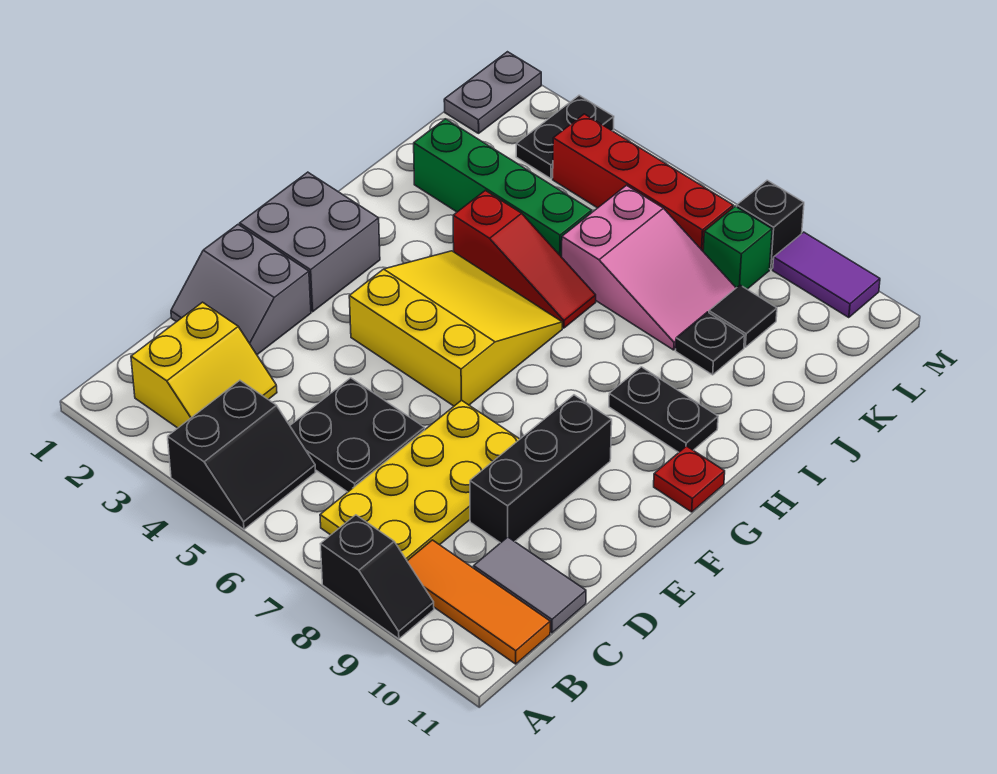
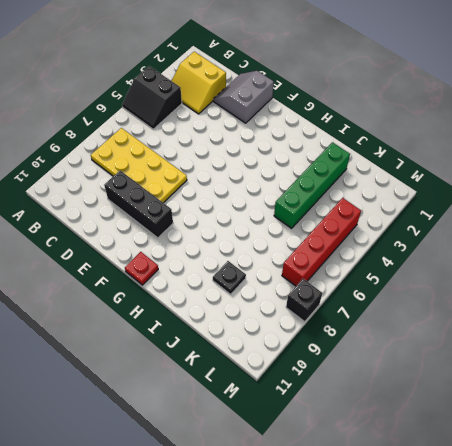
none -> black slope A8:A9 level 1 top 8
none -> orange tile B9:B11 level 1
none -> black plate C5:D6 level 1

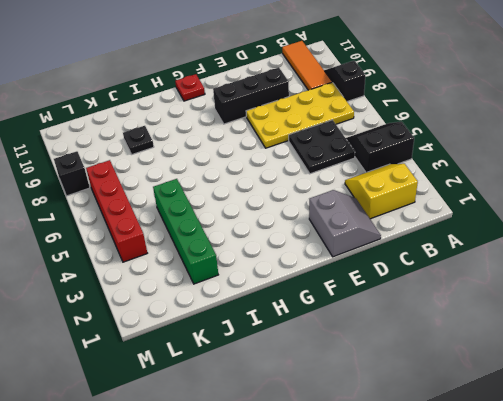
none -> grey tile C10:C11 level 1
none -> grey brick F1:G2 level 1
none -> yellow slope F4:H6 level 1 top F

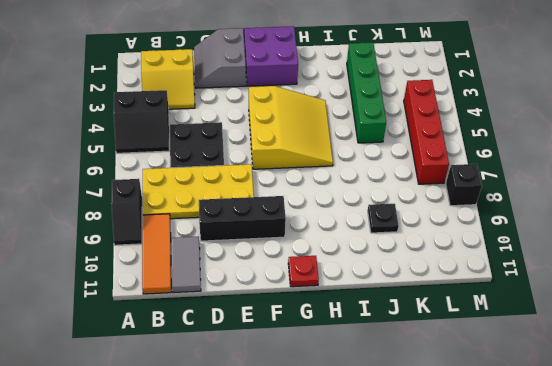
purple brick F1:G2 level 1 -> grey brick F1:G2 level 1
none -> black plate H9:H10 level 1
none -> red slope I4:I6 level 1 top 4
none -> pink slope J6:K8 level 1 top 6

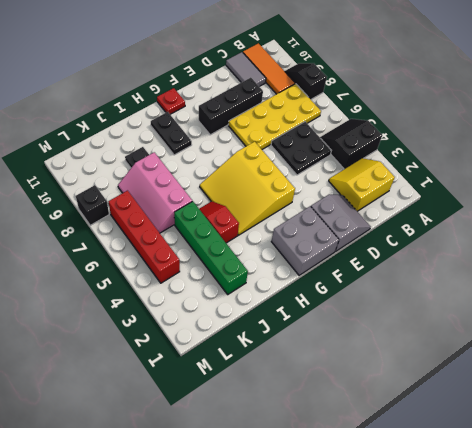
red slope I4:I5 level 1 top 4 -> red slope I4:I6 level 1 top 4
pink slope J6:K8 level 1 top J -> pink slope J6:K8 level 1 top 6
none -> black tile K9 level 1
none -> grey plate L1:M1 level 1
none -> black plate L3:M3 level 1

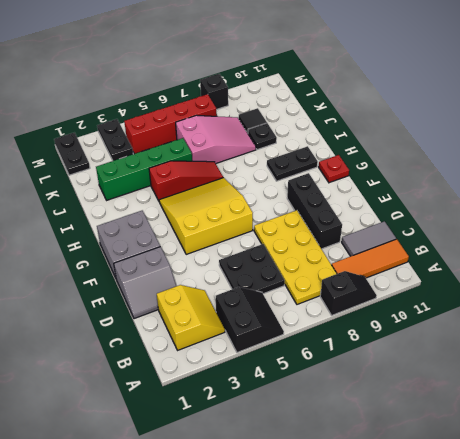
black plate L1:M1 level 1 -> grey plate L1:M1 level 1
none -> green brick L8 level 1
none -> purple tile M9:M10 level 1

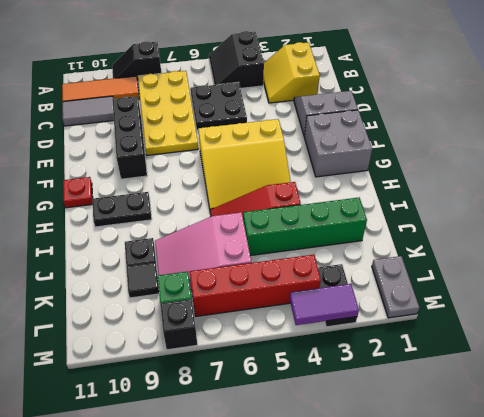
purple tile M3:M4 level 2 -> purple tile M9:M10 level 1

